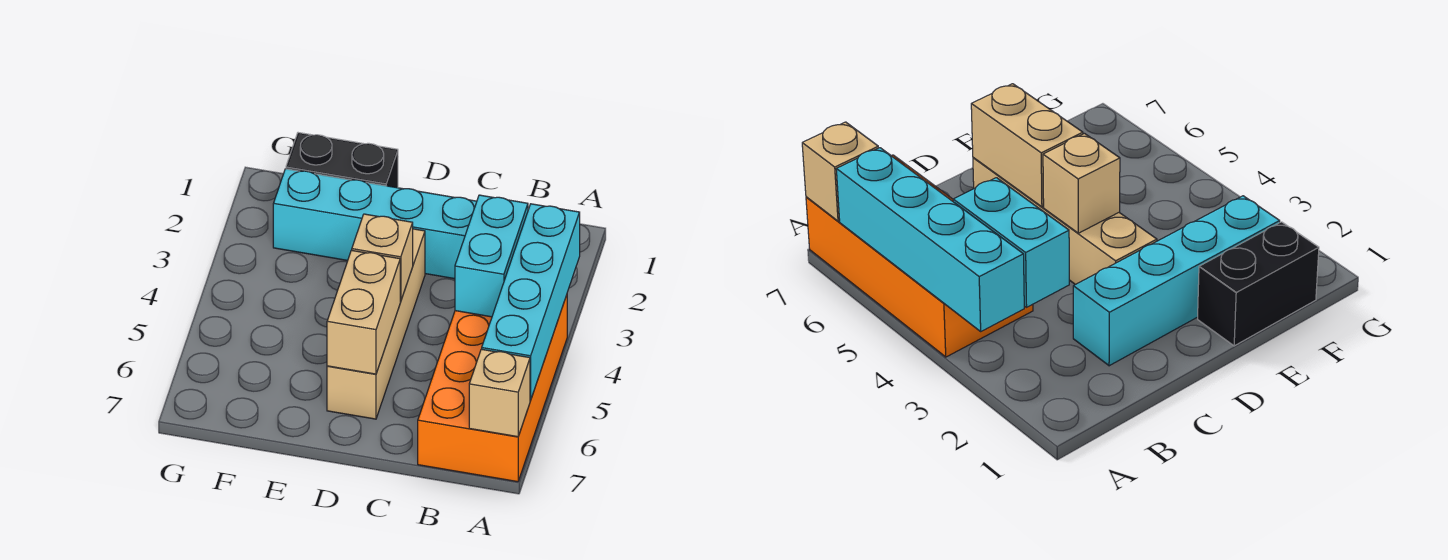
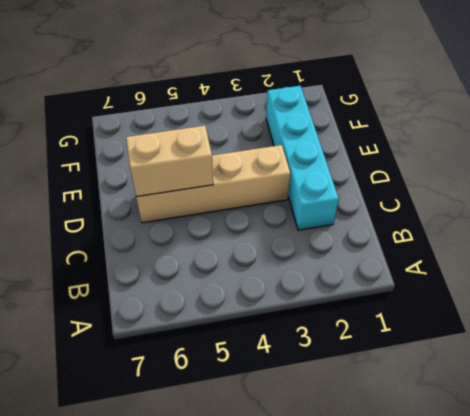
none -> orange brick A4:B7 level 1
none -> black brick E1:F1 level 1

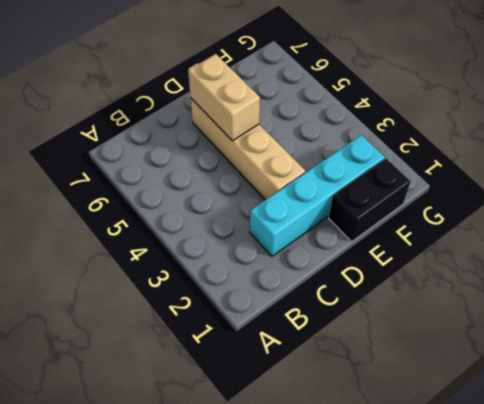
none -> orange brick A4:B7 level 1
none -> cyan brick A3:A6 level 2

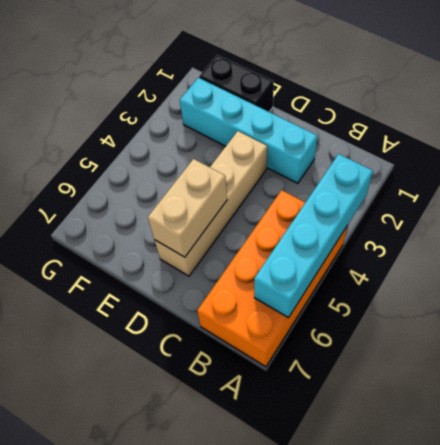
none -> tan brick A7 level 2
none -> cyan brick B3:B4 level 2

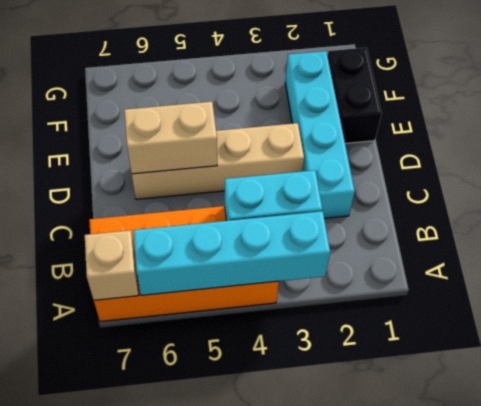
none -> tan brick D4 level 2

